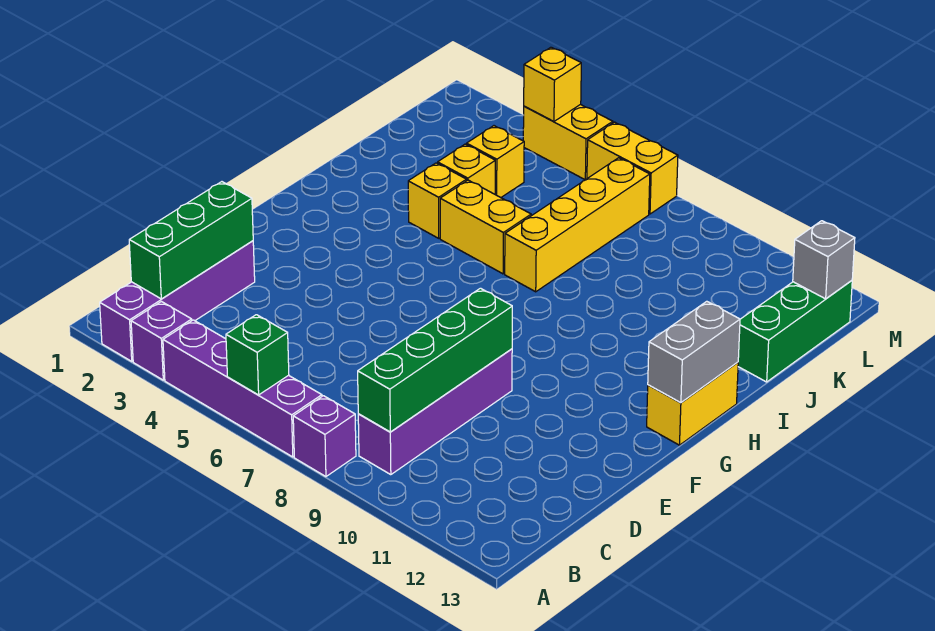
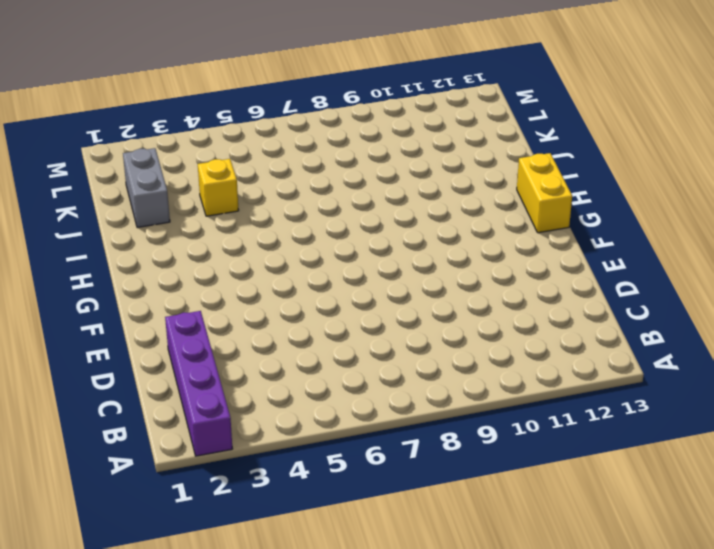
grey brick J2:K2 level 1 -> grey brick G13:H13 level 2
none -> purple brick A3 level 1
none -> purple brick A4:A7 level 1
none -> purple brick A8 level 1

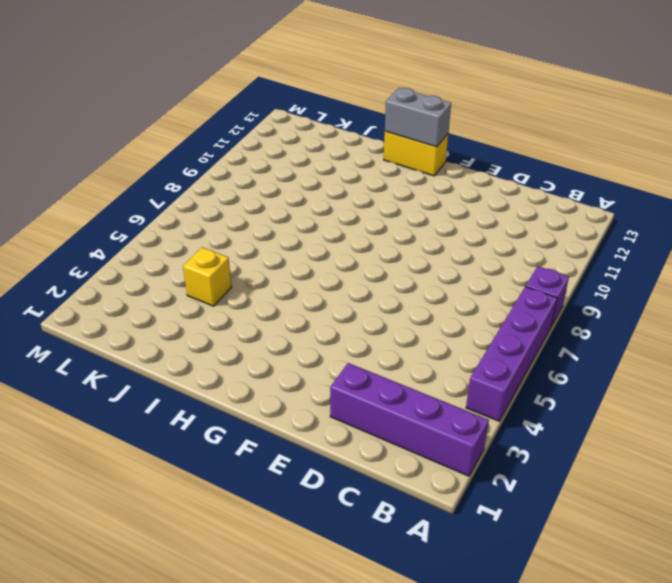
none -> purple brick A3 level 1
none -> purple brick B9:E9 level 1
none -> yellow brick I4 level 1

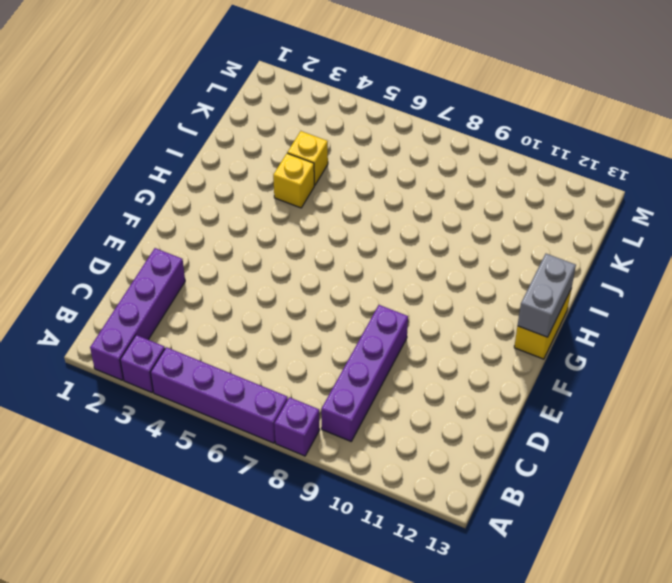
none -> yellow brick I5:I6 level 1
none -> yellow brick I7:L7 level 1
none -> green brick J13:L13 level 1

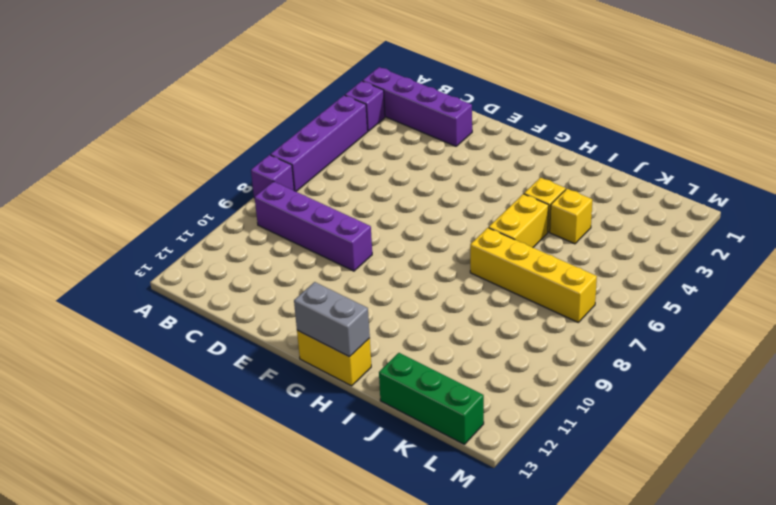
none -> yellow brick K4 level 1
none -> yellow brick M4:M5 level 1
none -> yellow brick M6:M7 level 1

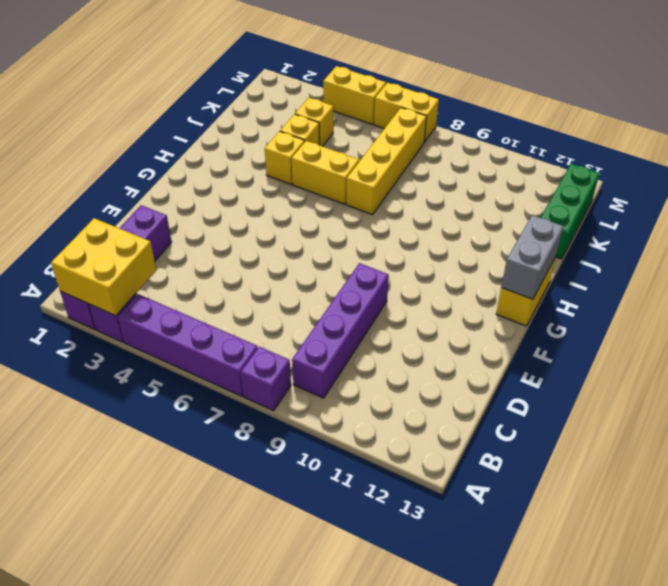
yellow brick A2:B3 level 2 -> green brick B2:D2 level 2
none -> green brick A6 level 2
none -> green brick B9:E9 level 2
none -> grey brick L13 level 2

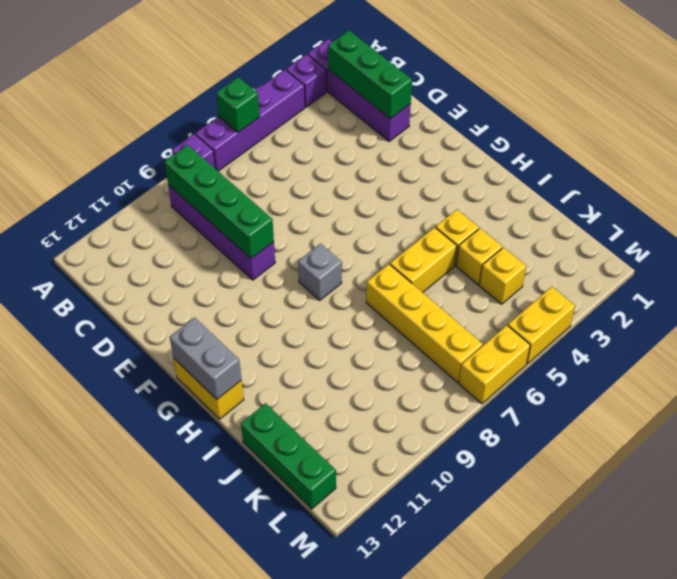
grey brick G8 level 1 -> grey brick L13 level 2
none -> yellow brick M4 level 2

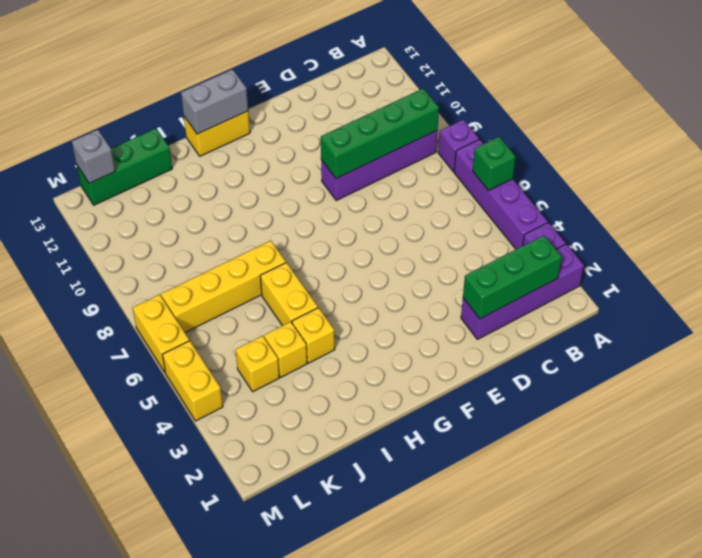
none -> yellow brick M4 level 2

